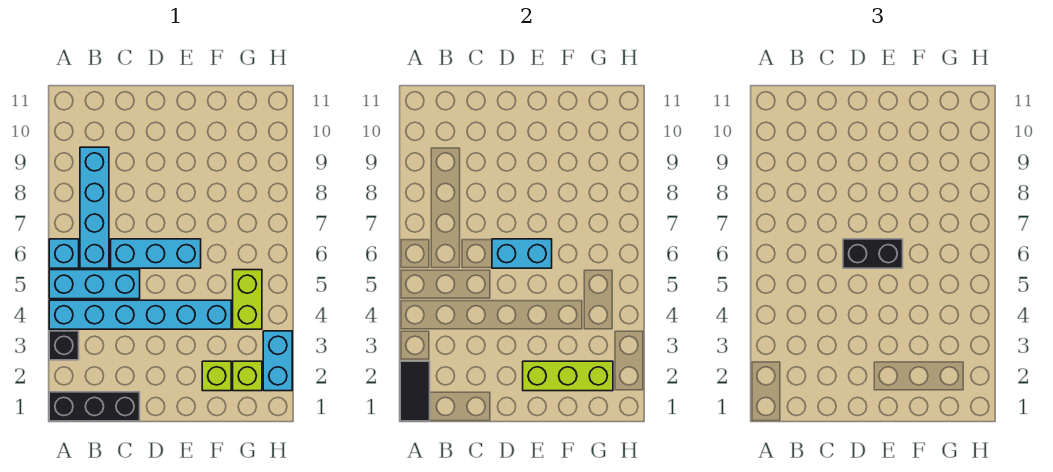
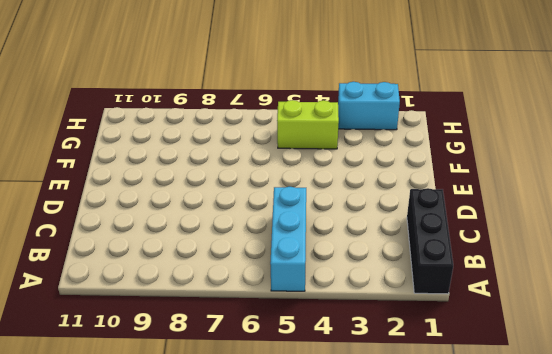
none -> black brick A3 level 1
none -> cyan brick A4:F4 level 1
none -> cyan brick A6 level 1

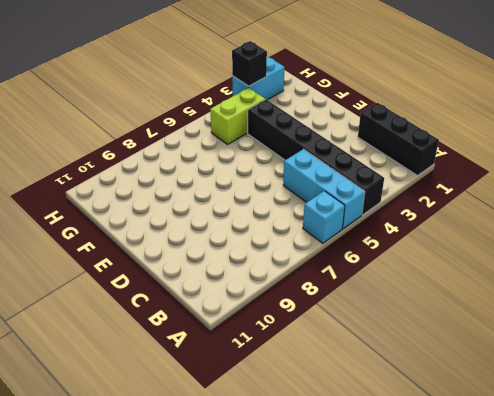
black brick A4:F4 level 1 -> cyan brick A4:F4 level 1
black brick H3 level 2 -> black brick A3 level 1
none -> cyan brick B6:B9 level 1
none -> cyan brick C6:E6 level 1
none -> lime brick F2 level 1

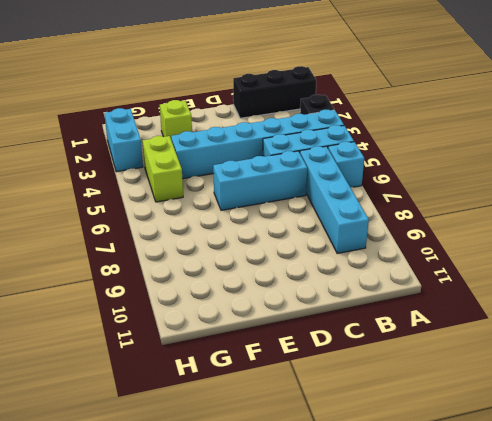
none -> lime brick G2 level 1
none -> black tile A1:A2 level 2
none -> cyan brick D6:E6 level 2

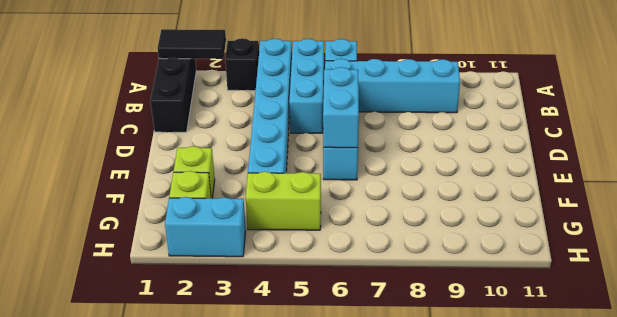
none -> lime brick E2:G2 level 2
none -> black brick D6:E6 level 3

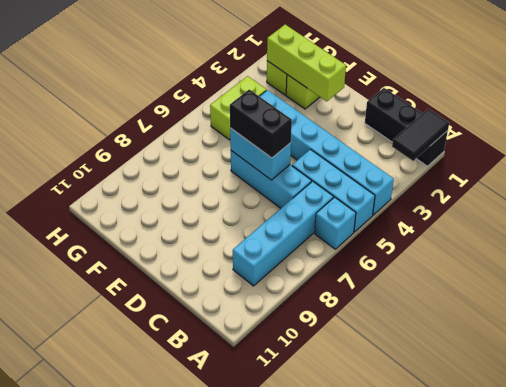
none -> black brick A3 level 1
none -> cyan brick H2:H3 level 1

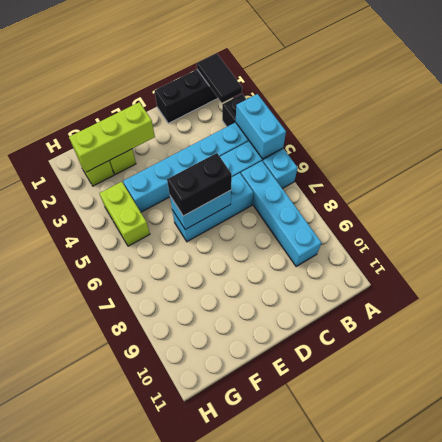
cyan brick A4:A5 level 2 -> cyan brick H2:H3 level 1

